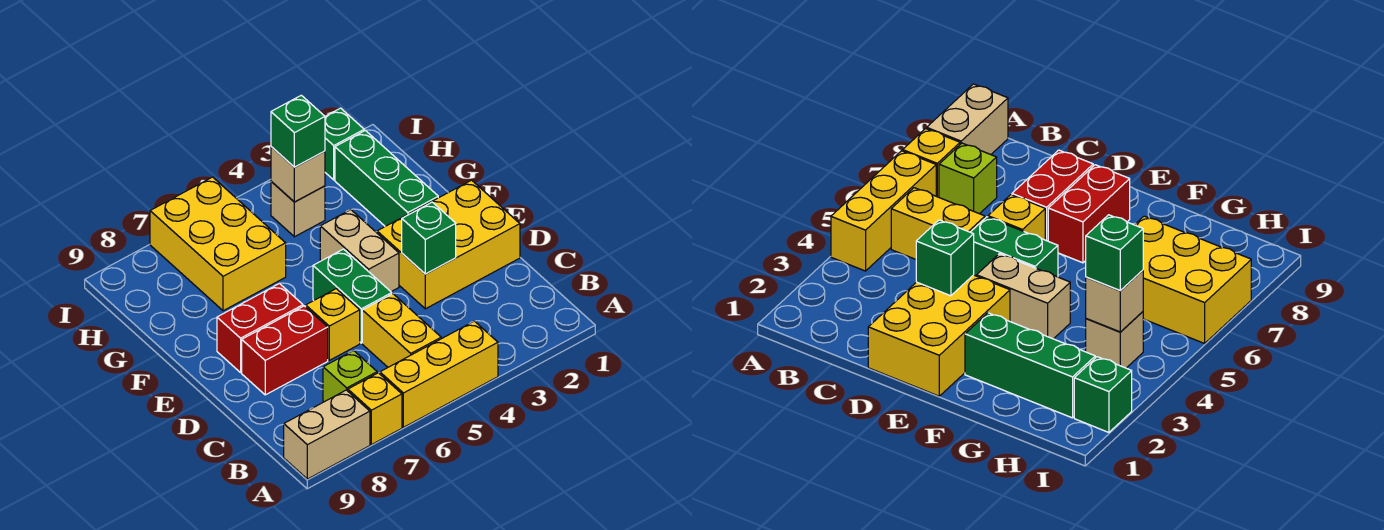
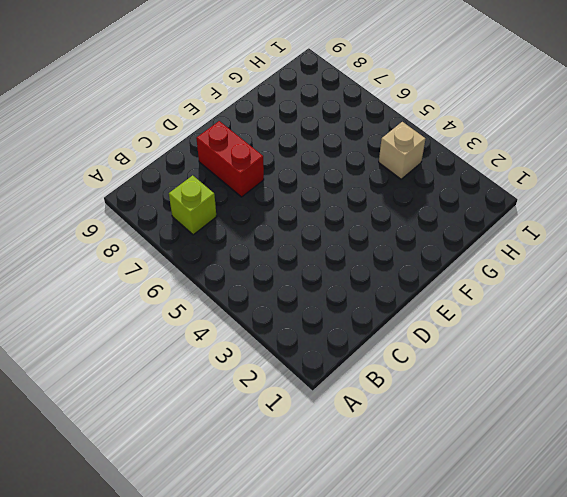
none -> yellow brick A4:A6 level 1
none -> yellow brick A7 level 1
none -> tan brick A8:A9 level 1

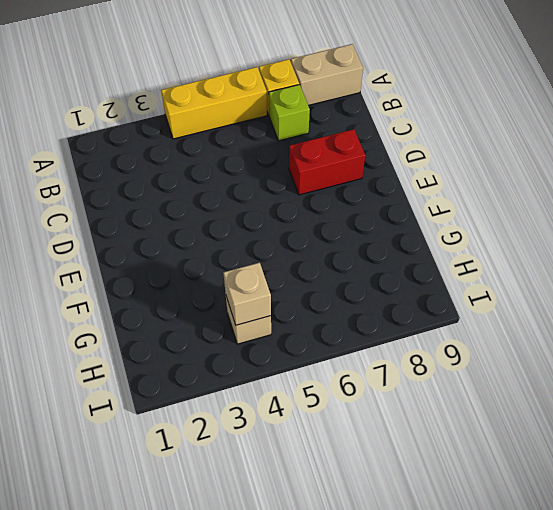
none -> yellow brick B5:C5 level 1
none -> yellow brick D1:E3 level 1
none -> green brick D5:E5 level 1

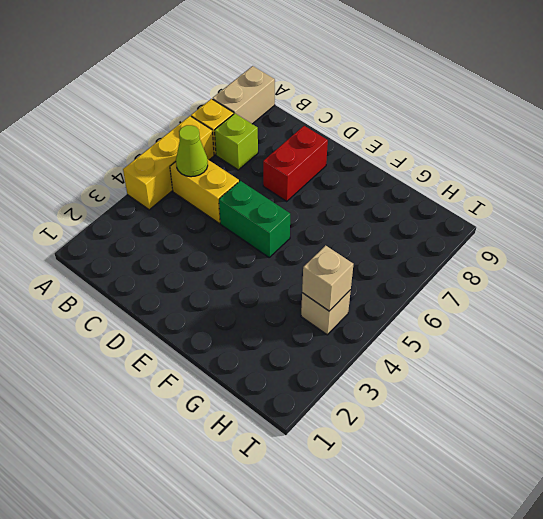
lime cone B5 level 2 -> none
none -> yellow brick D1:E3 level 1
none -> yellow brick D6 level 1
none -> tan brick E4:F4 level 1

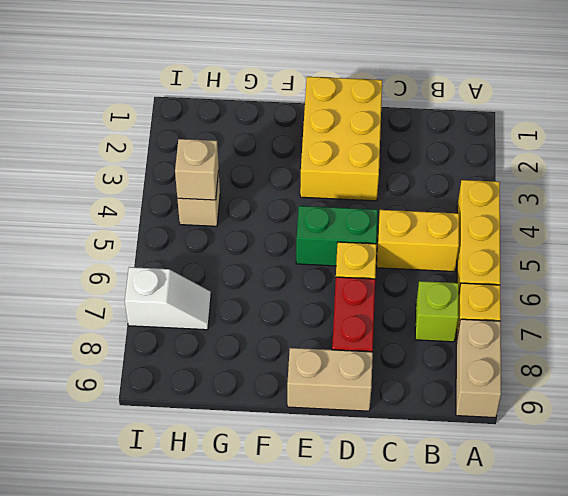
tan brick D9:E9 level 1 -> tan brick E4:F4 level 1
white slope H7:I7 level 1 top I -> yellow brick G6:I7 level 1
none -> red brick E7:E8 level 1
none -> green brick F2:H2 level 1
none -> green brick I2 level 1

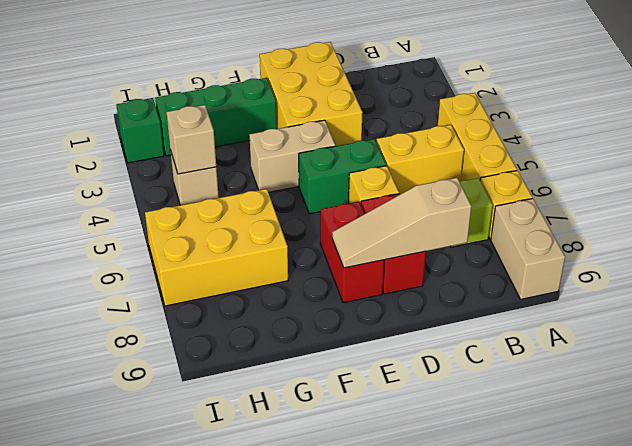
tan slope C8:E8 level 2 top C -> none
none -> green brick D3 level 2
none -> green brick H4 level 3

